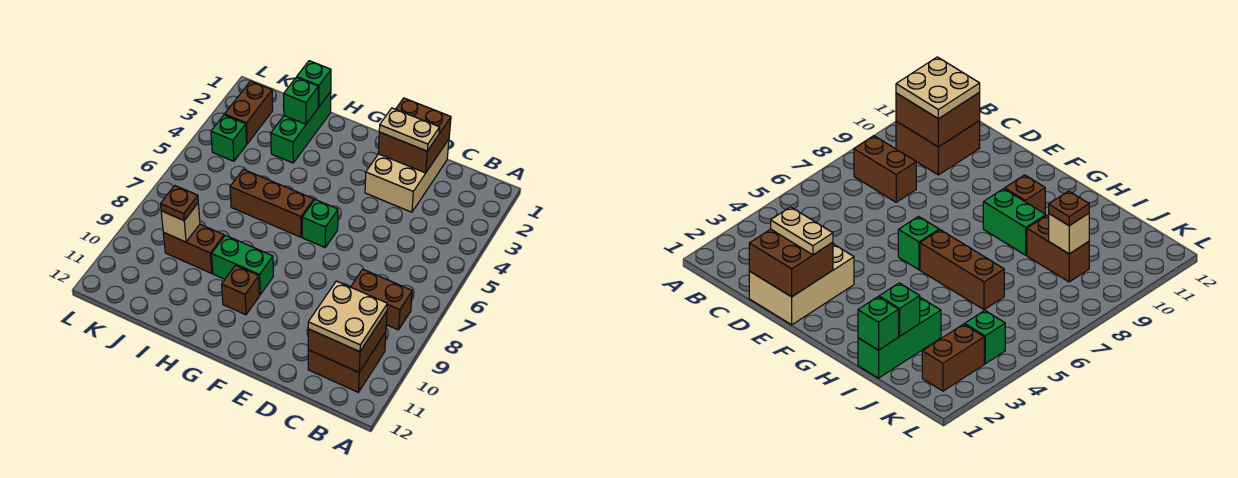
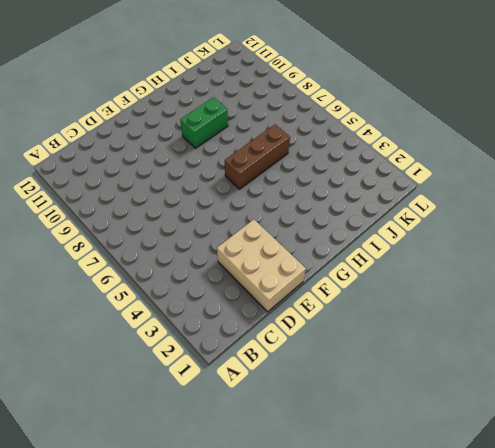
none -> brown brick B8:C8 level 1
none -> brown brick B10:C11 level 1
none -> green brick F6 level 1

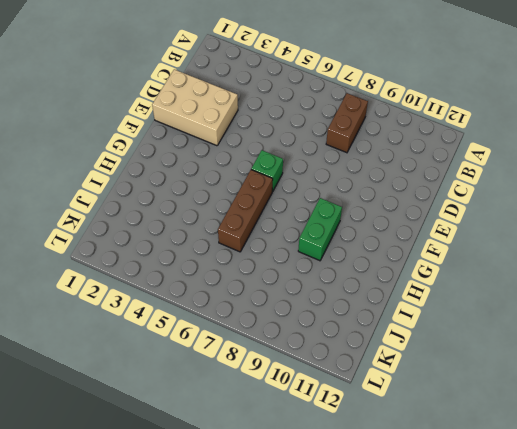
none -> brown brick B10:C11 level 1
none -> brown brick G10 level 1
none -> green brick I1:I3 level 1

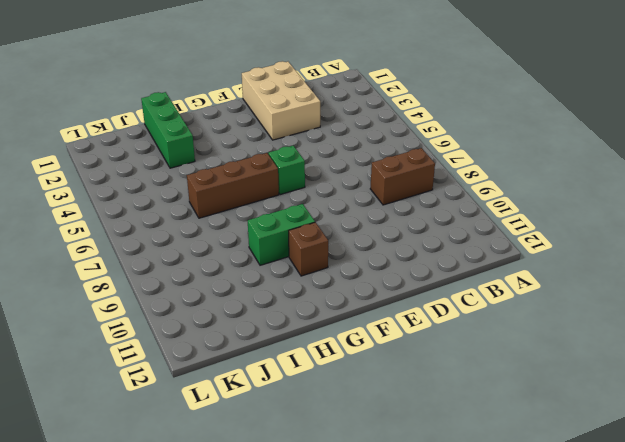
none -> brown brick B10:C11 level 1
none -> brown brick I9:J9 level 1
none -> brown brick K2:K3 level 1

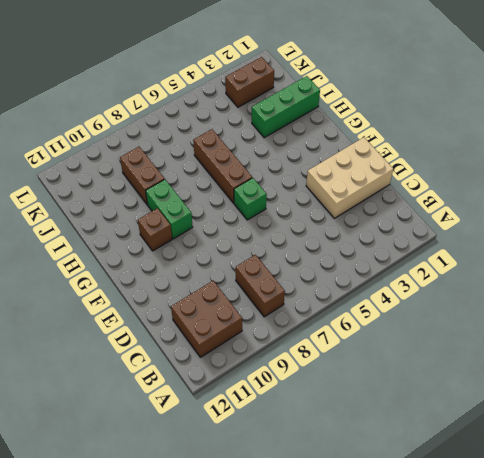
none -> green brick K4 level 1
none -> brown brick B10:C11 level 2
none -> brown brick D1:E2 level 2

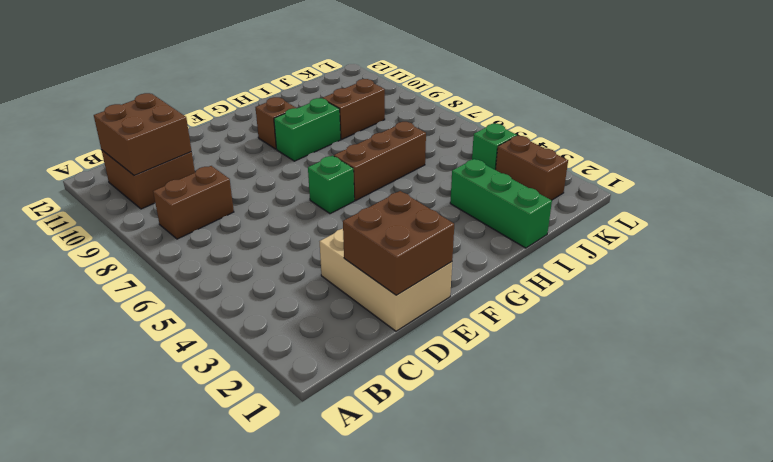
none -> green brick I1 level 2
none -> green brick I2 level 2
none -> tan brick J9 level 2

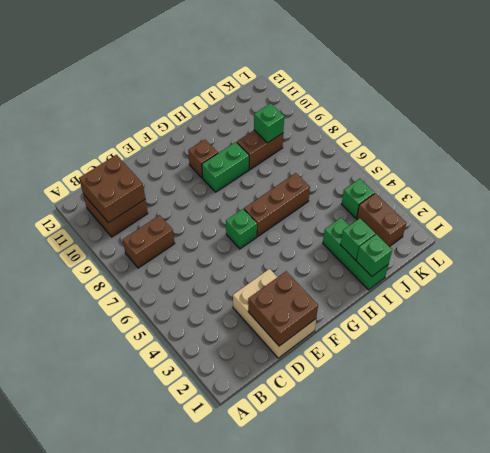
green brick J9 level 2 -> tan brick J9 level 2
none -> tan plate B10:C11 level 3
none -> tan plate D2:E2 level 3
none -> brown plate J9 level 3

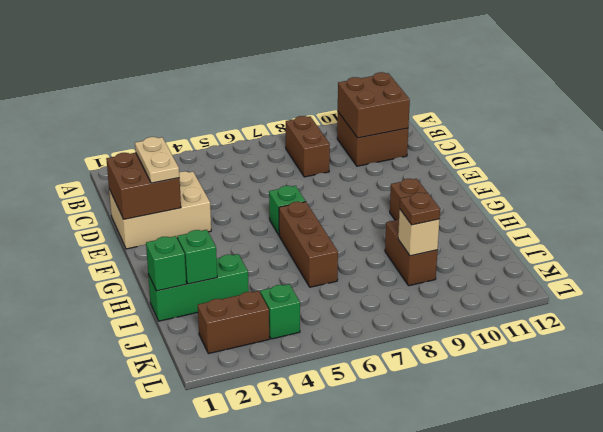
none -> green brick G9:H9 level 1
none -> tan plate B10:C11 level 3

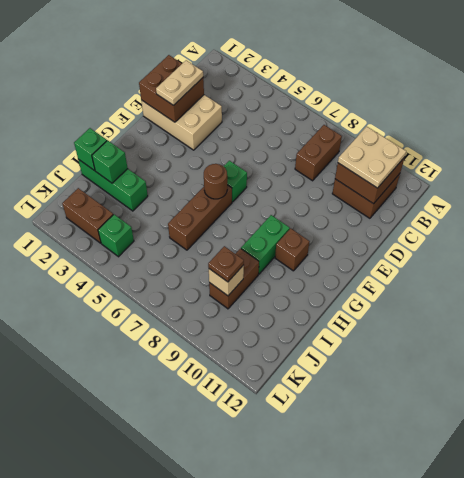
brown round brick G6 level 2 -> none

